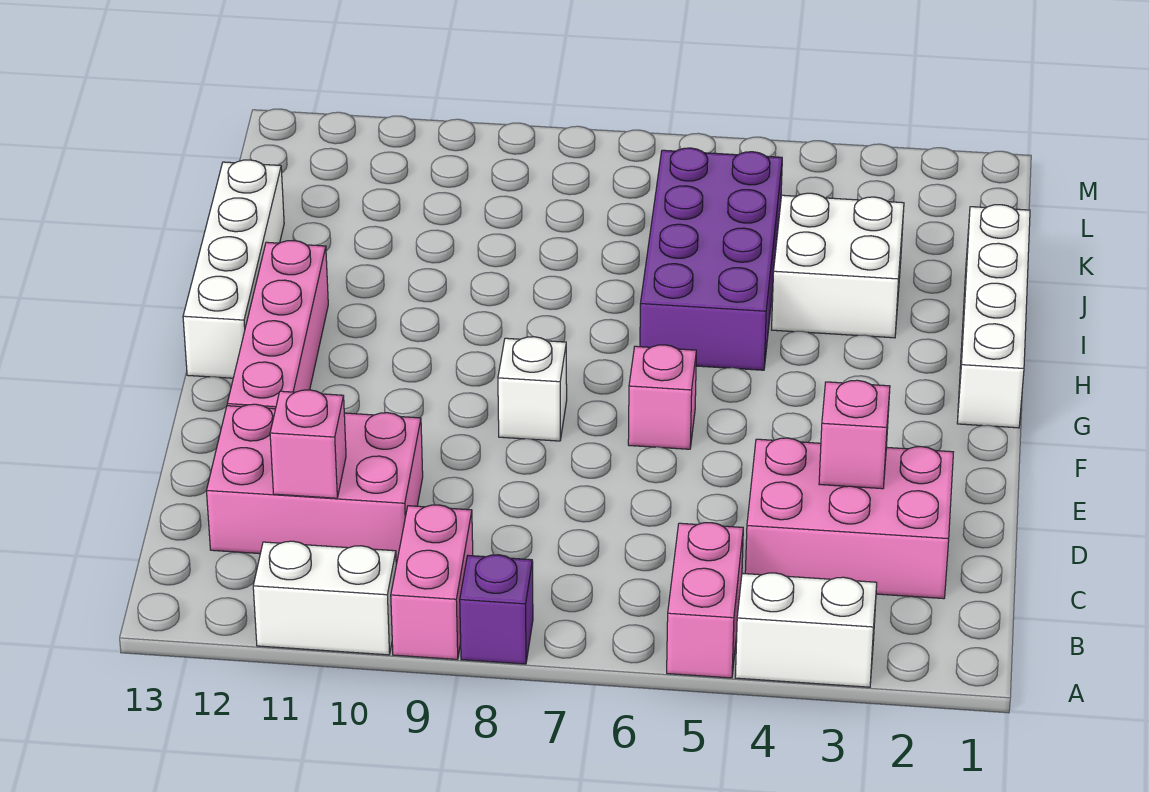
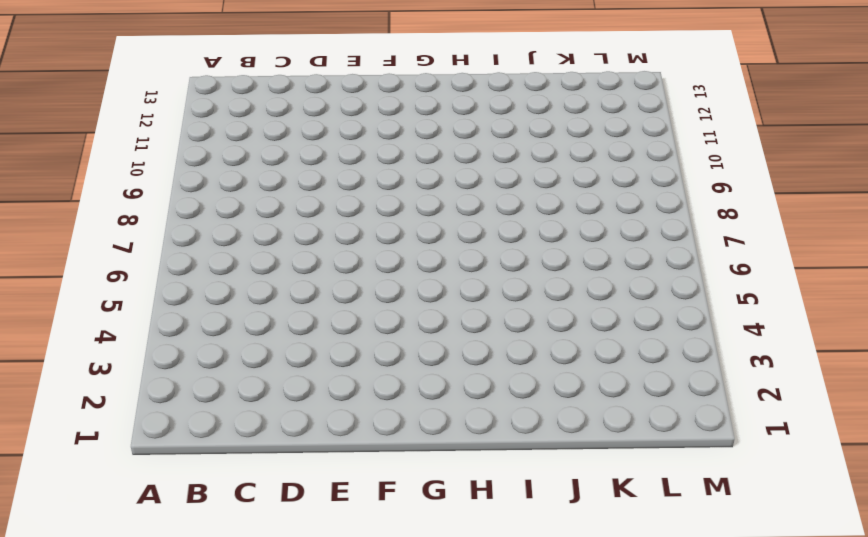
none -> white brick A3:A4 level 1
none -> pink brick A5:B5 level 1
none -> purple brick A8 level 1

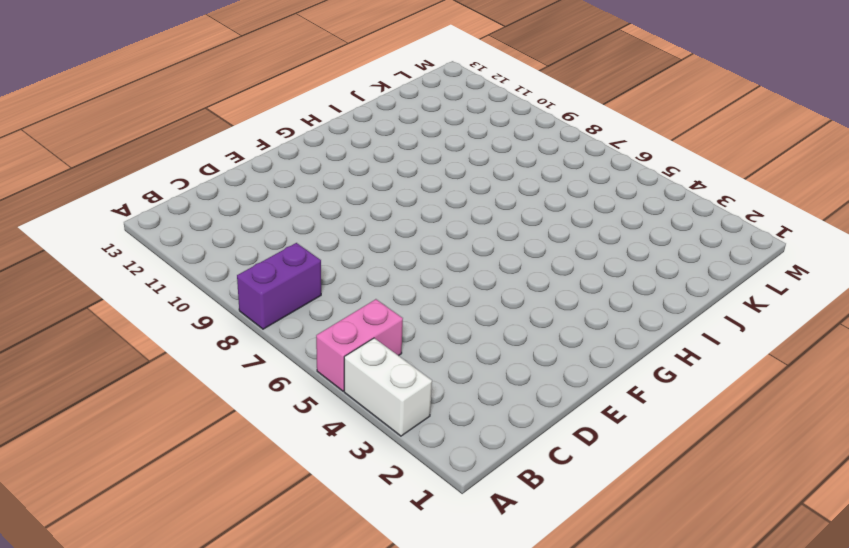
purple brick A8:B8 level 1 -> purple brick A8 level 1
none -> pink brick A9:B9 level 1
none -> white brick A10:A11 level 1
none -> pink brick C2:D4 level 1

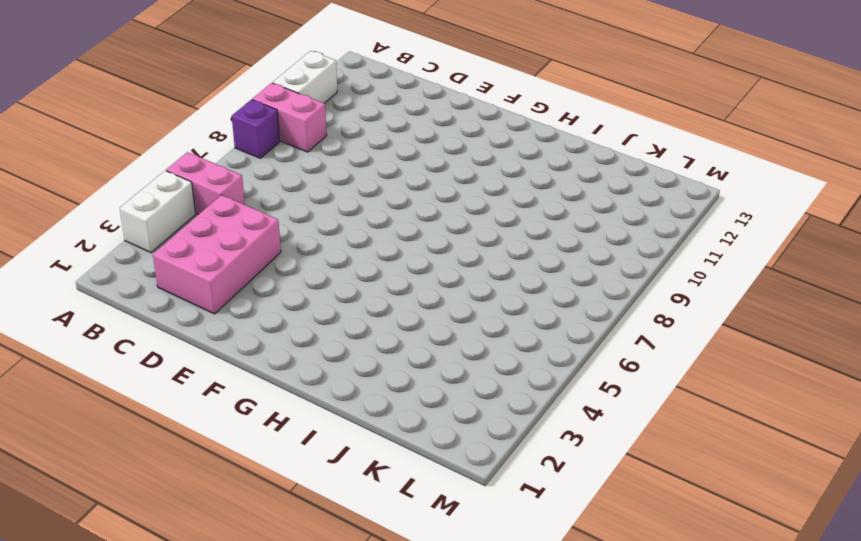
none -> pink brick C10:D12 level 1
none -> pink brick E12:H12 level 1
none -> pink brick F6 level 1

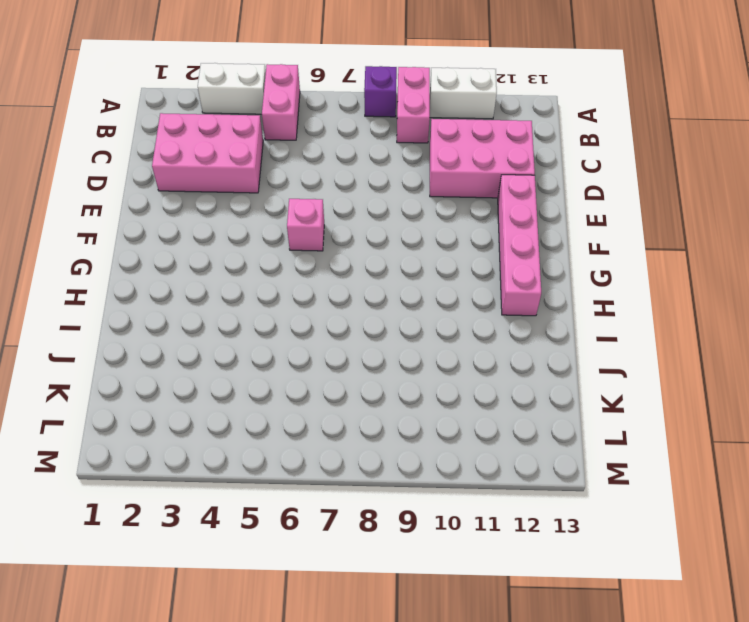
none -> white brick F8 level 1
none -> white brick G1:J1 level 1
none -> white brick G13:J13 level 1

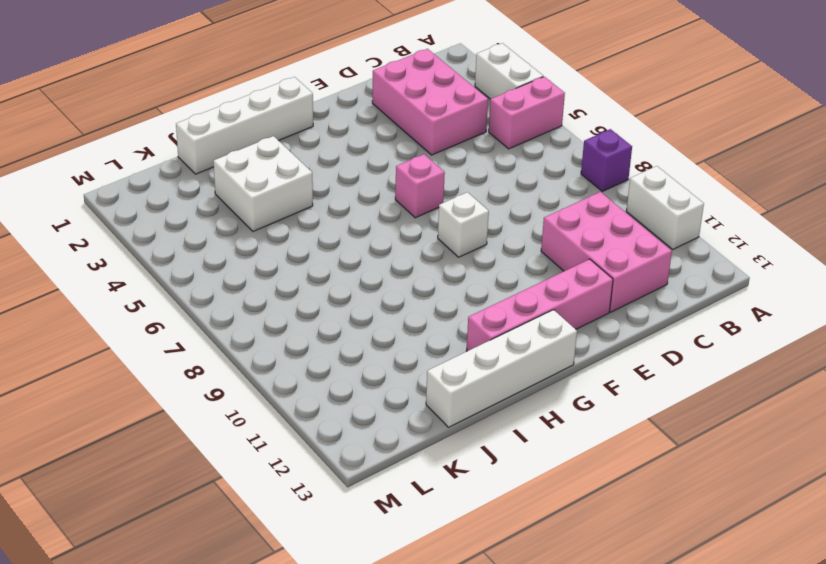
none -> pink brick A9:B9 level 1
none -> purple brick H5:K6 level 1
none -> pink brick C11 level 2

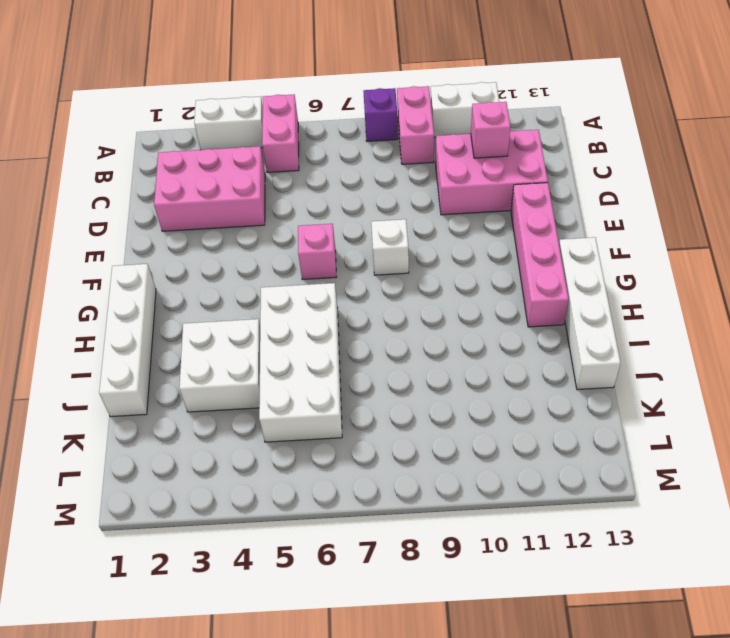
white brick H5:K6 level 1 -> purple brick H5:K6 level 1
none -> pink brick D3 level 2

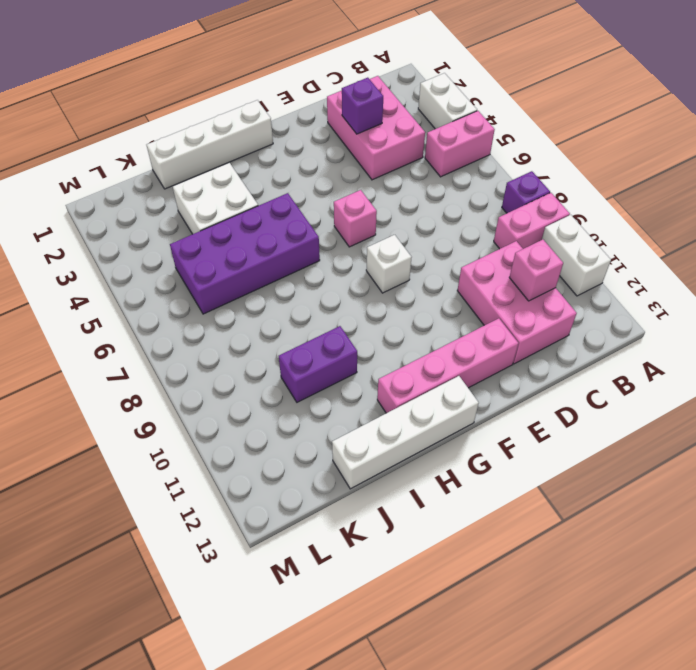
purple brick D3 level 2 -> pink brick D3 level 2
purple brick I10:J10 level 1 -> none

